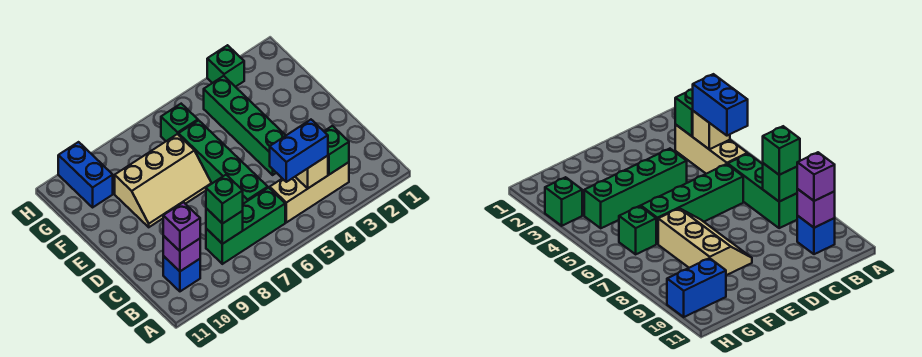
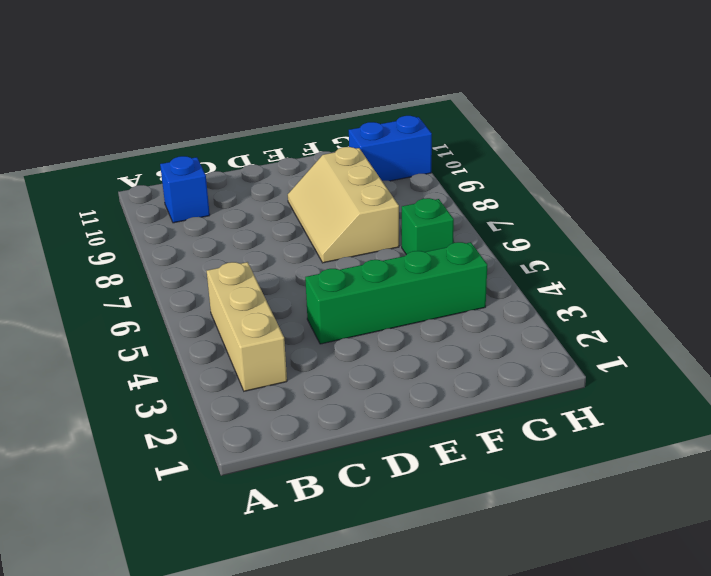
none -> green brick B6:B8 level 1
none -> green brick C6:F6 level 1
none -> green brick H3 level 1

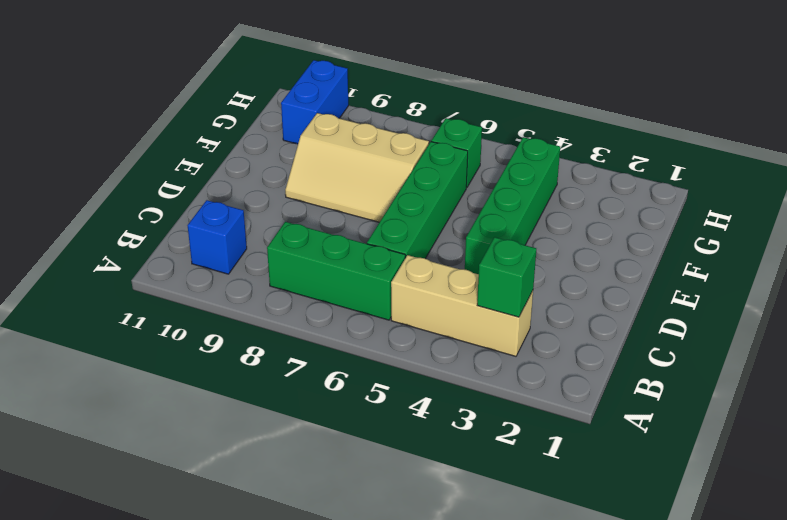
none -> green brick H3 level 1
none -> tan brick B4 level 2
none -> green brick B8 level 2

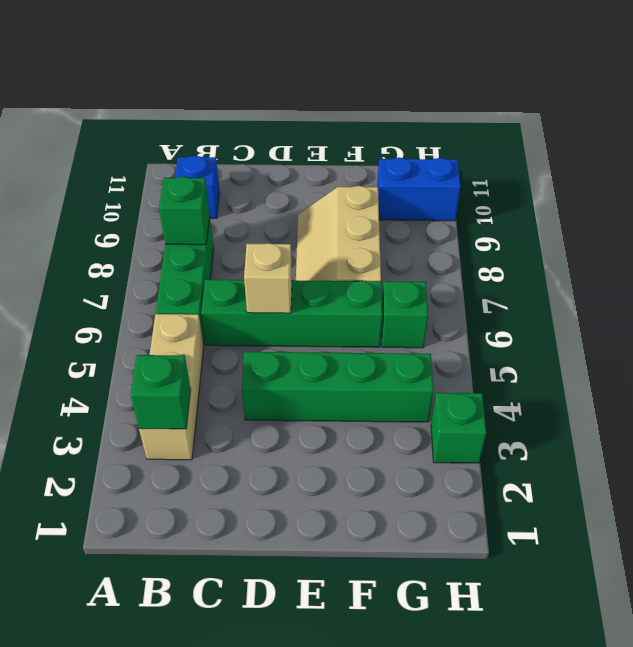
tan brick D6 level 2 -> tan brick B4 level 2
none -> purple brick B10 level 2
none -> blue brick B4:B5 level 3
none -> green brick B8 level 3

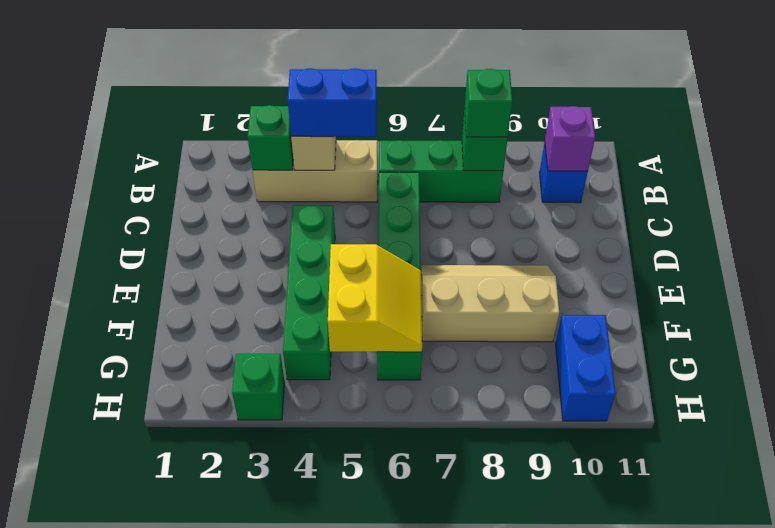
yellow slope F5:G6 level 2 top 5 -> none
none -> purple brick B10 level 3

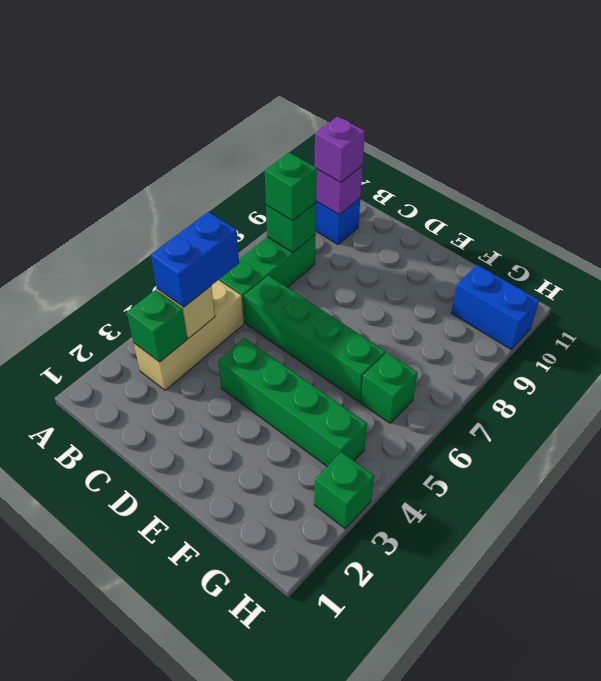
none -> tan slope E7:F9 level 1 top F

